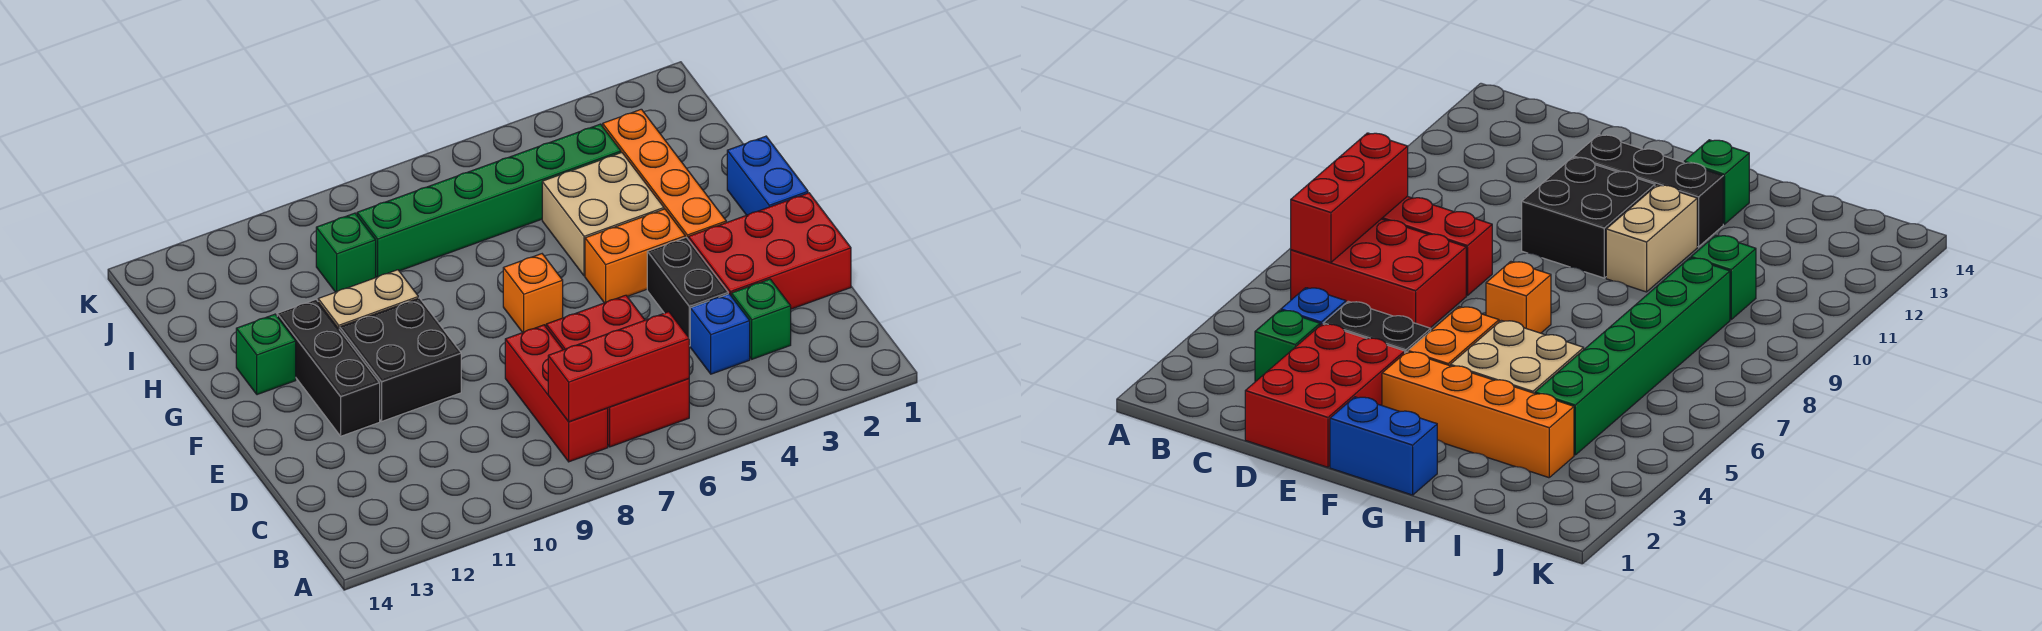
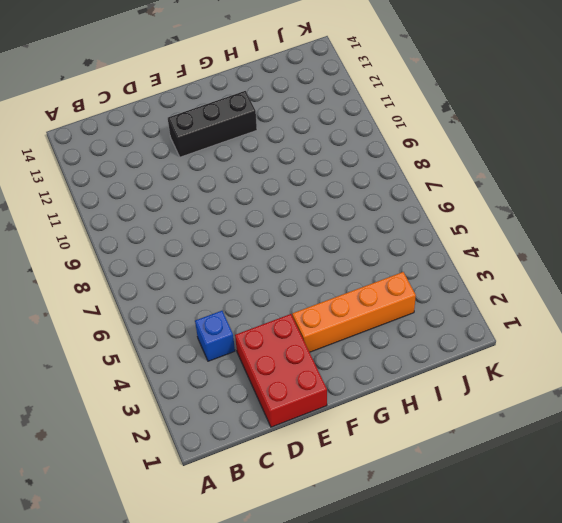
none -> red brick B6:D7 level 1
none -> red brick B8:D8 level 1
none -> green brick C3 level 1

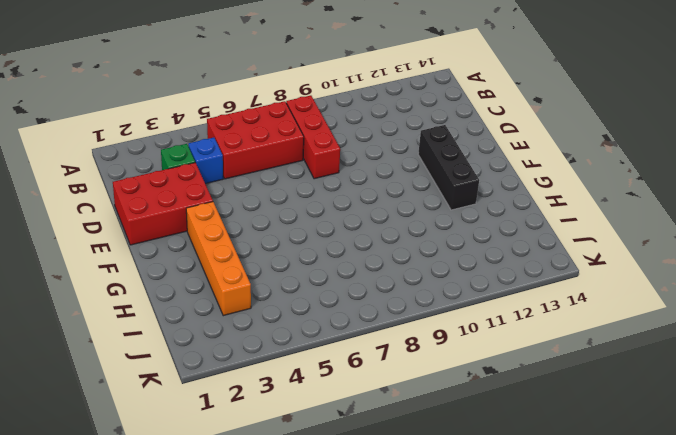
red brick B5:C7 level 1 -> red brick B6:D7 level 1
none -> black brick D4:E4 level 1
none -> black brick E10:F11 level 1
none -> blue brick F1:G1 level 1

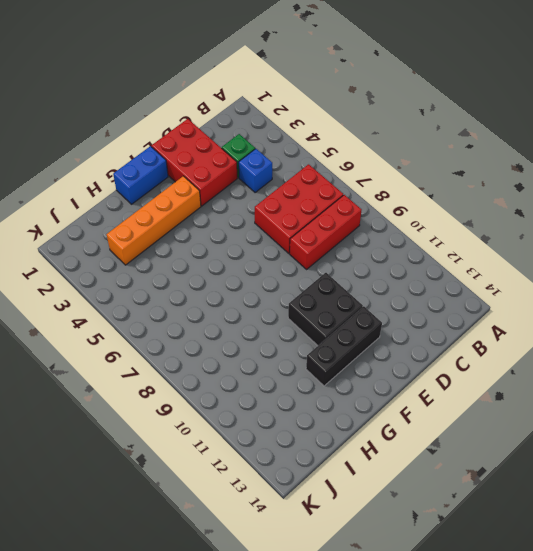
none -> black brick D4:E4 level 1
none -> orange brick F4:F5 level 1
none -> orange brick F7 level 1

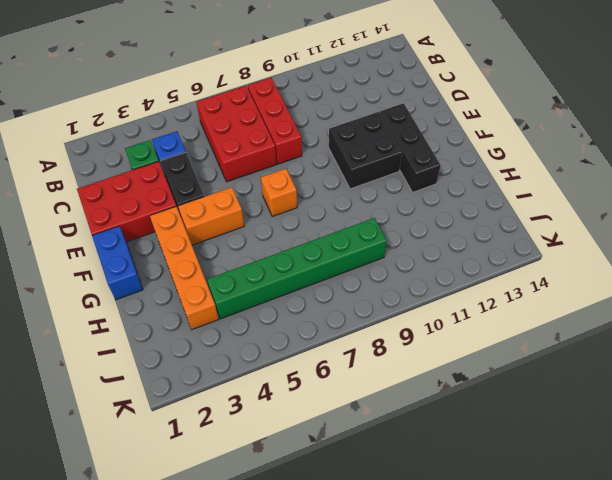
none -> tan brick G4:H5 level 1
none -> tan brick G10:G11 level 1
none -> green brick G13 level 1

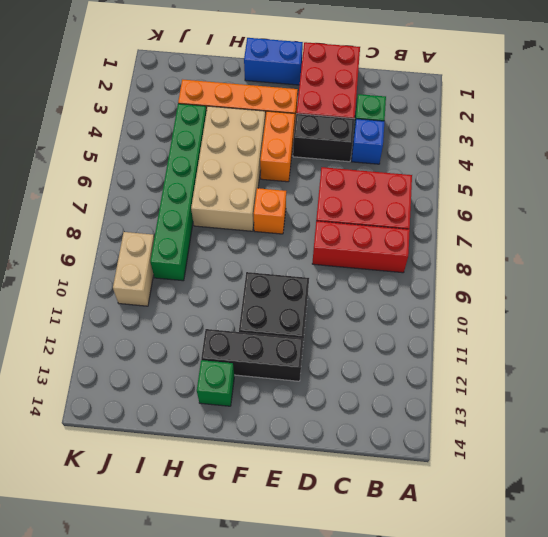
tan brick G4:H7 level 1 -> tan brick G4:H5 level 1
tan brick J9:J10 level 1 -> tan brick G10:G11 level 1
none -> green brick I10 level 1
none -> red brick B6:B8 level 2

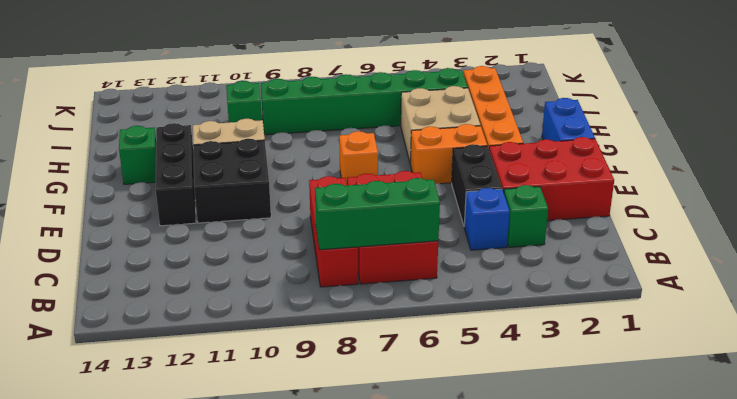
green brick B6:B8 level 2 -> red brick B6:B8 level 2

